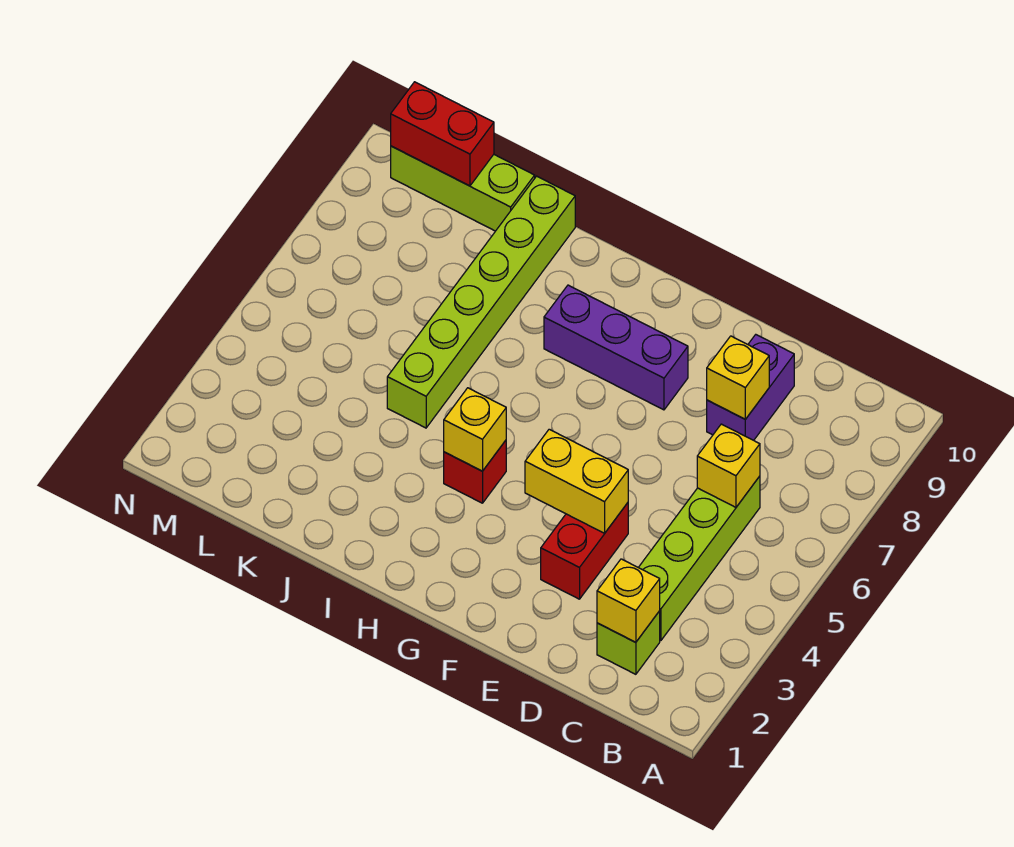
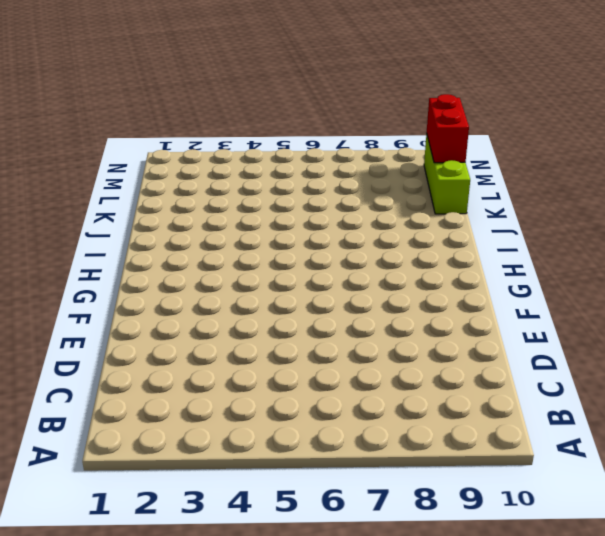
none -> lime brick C2 level 1
none -> lime brick C3:C6 level 1
none -> purple brick D8:D9 level 1

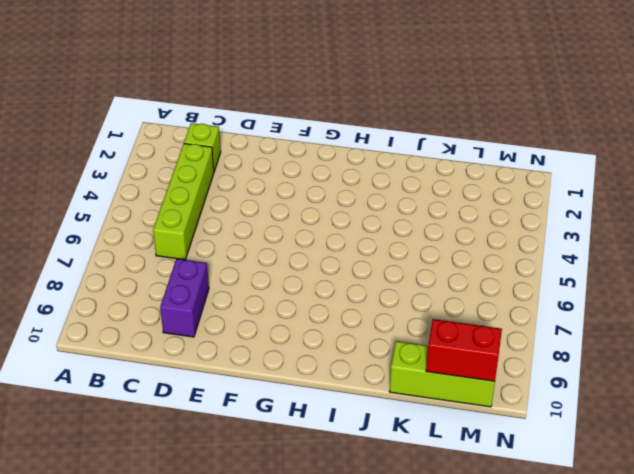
none -> red brick E3:E4 level 1
none -> purple brick F8:H8 level 1
none -> red brick H4 level 1

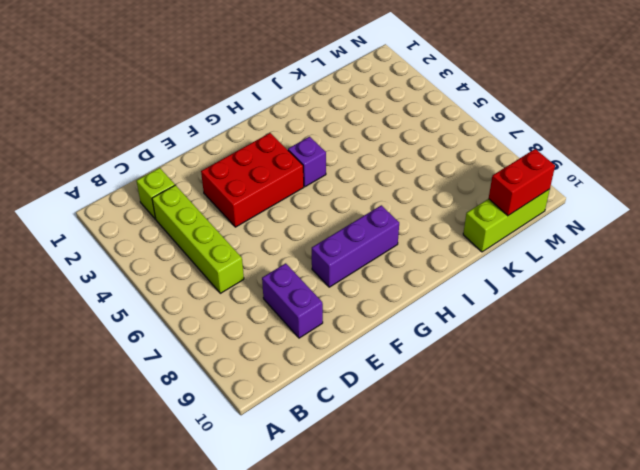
red brick E3:G4 level 1 -> red brick E3:E4 level 1
purple brick H4 level 1 -> red brick H4 level 1
none -> lime brick J5:J10 level 1
none -> yellow brick C2 level 2
none -> yellow brick C6 level 2

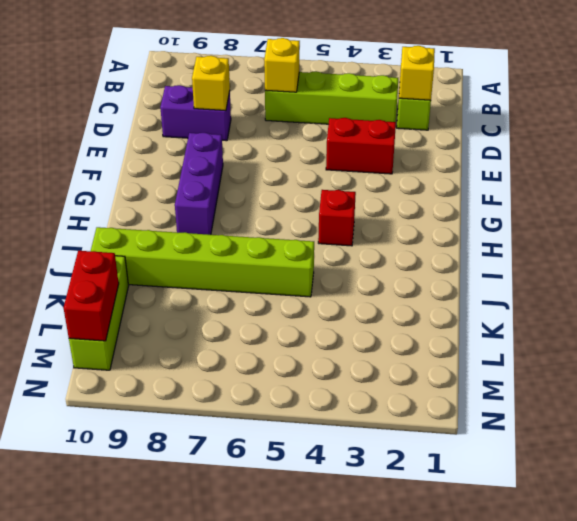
none -> yellow brick E4:F4 level 2
none -> yellow brick H4 level 2

